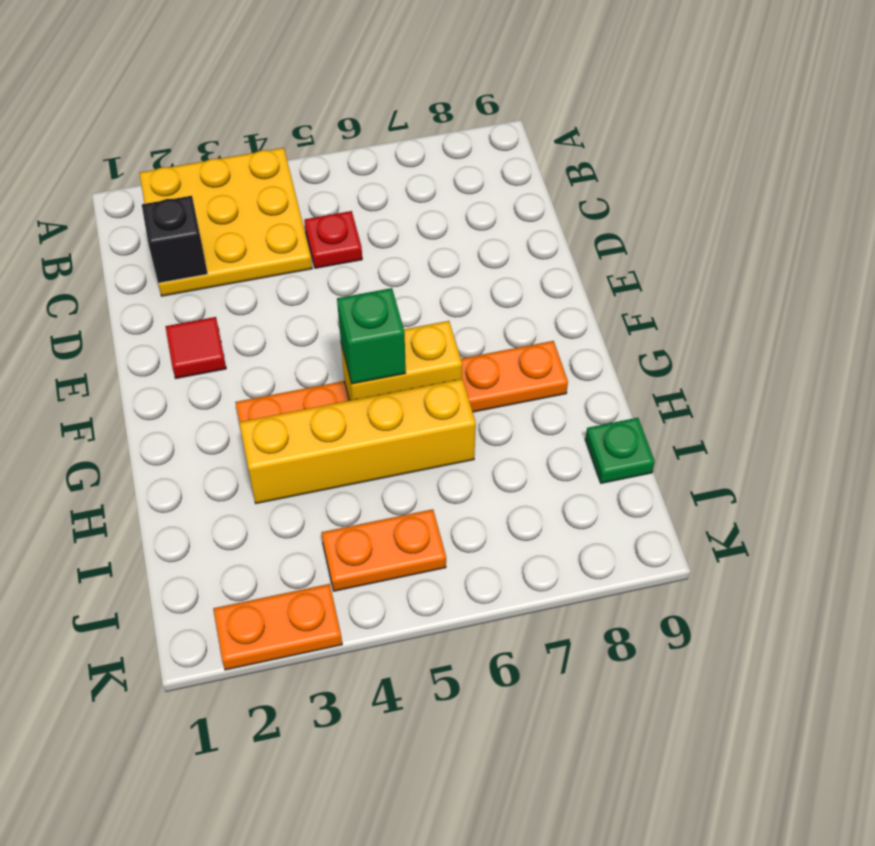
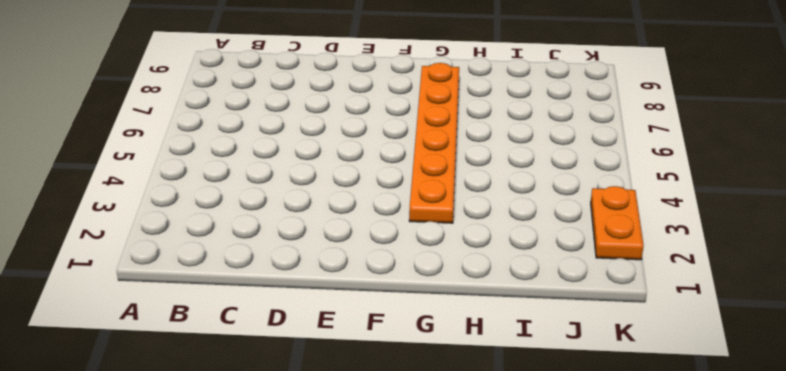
none -> yellow plate A2:C4 level 1
none -> red plate C5 level 1

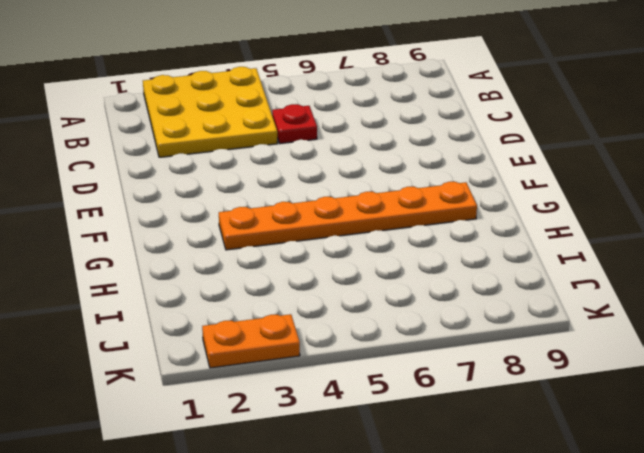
none -> red tile E2 level 1
none -> yellow brick H3:H6 level 1

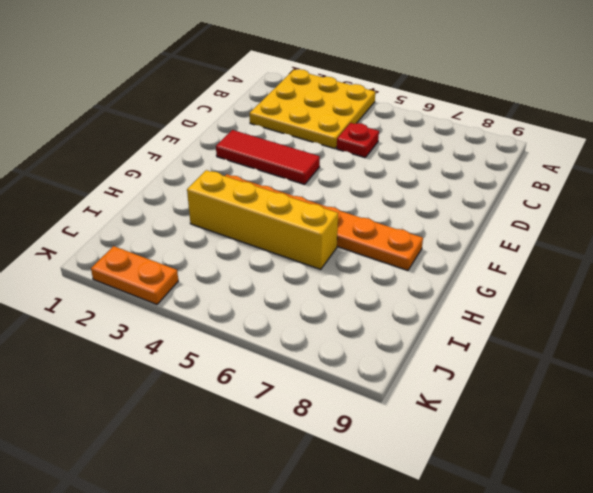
red tile E2:E4 level 1 -> red tile E2 level 1
none -> green plate I9 level 1
none -> orange plate J4:J5 level 1

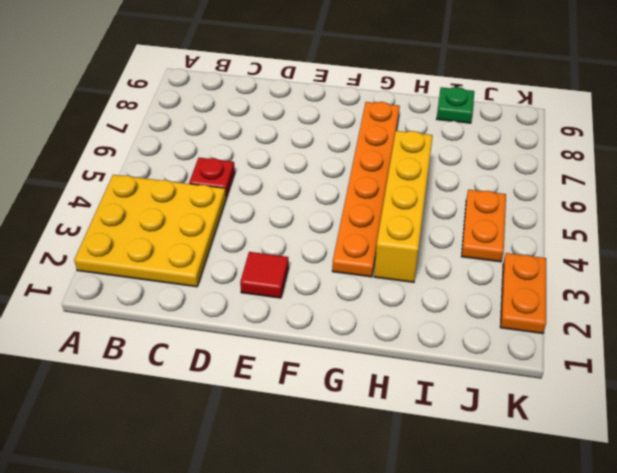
none -> black brick C2 level 2
none -> yellow brick G5:G6 level 2

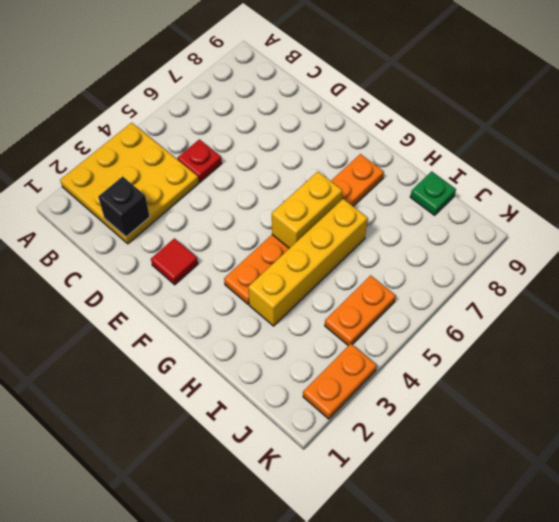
none -> green brick G5 level 3

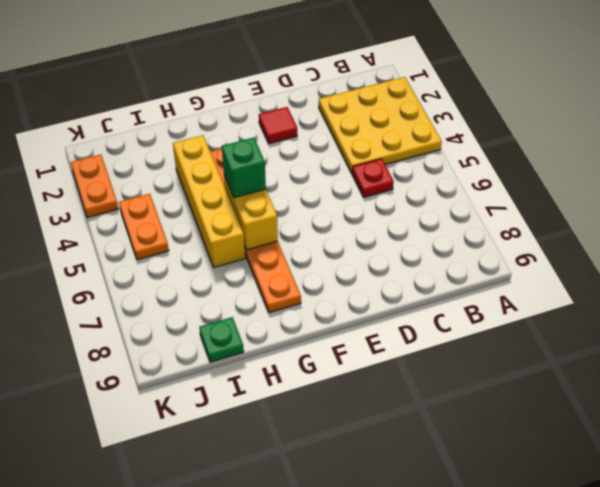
none -> black brick C2 level 2

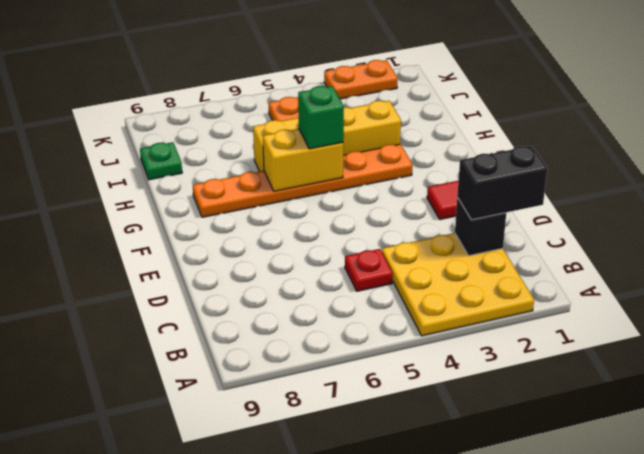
black brick C1:C2 level 3 -> none

